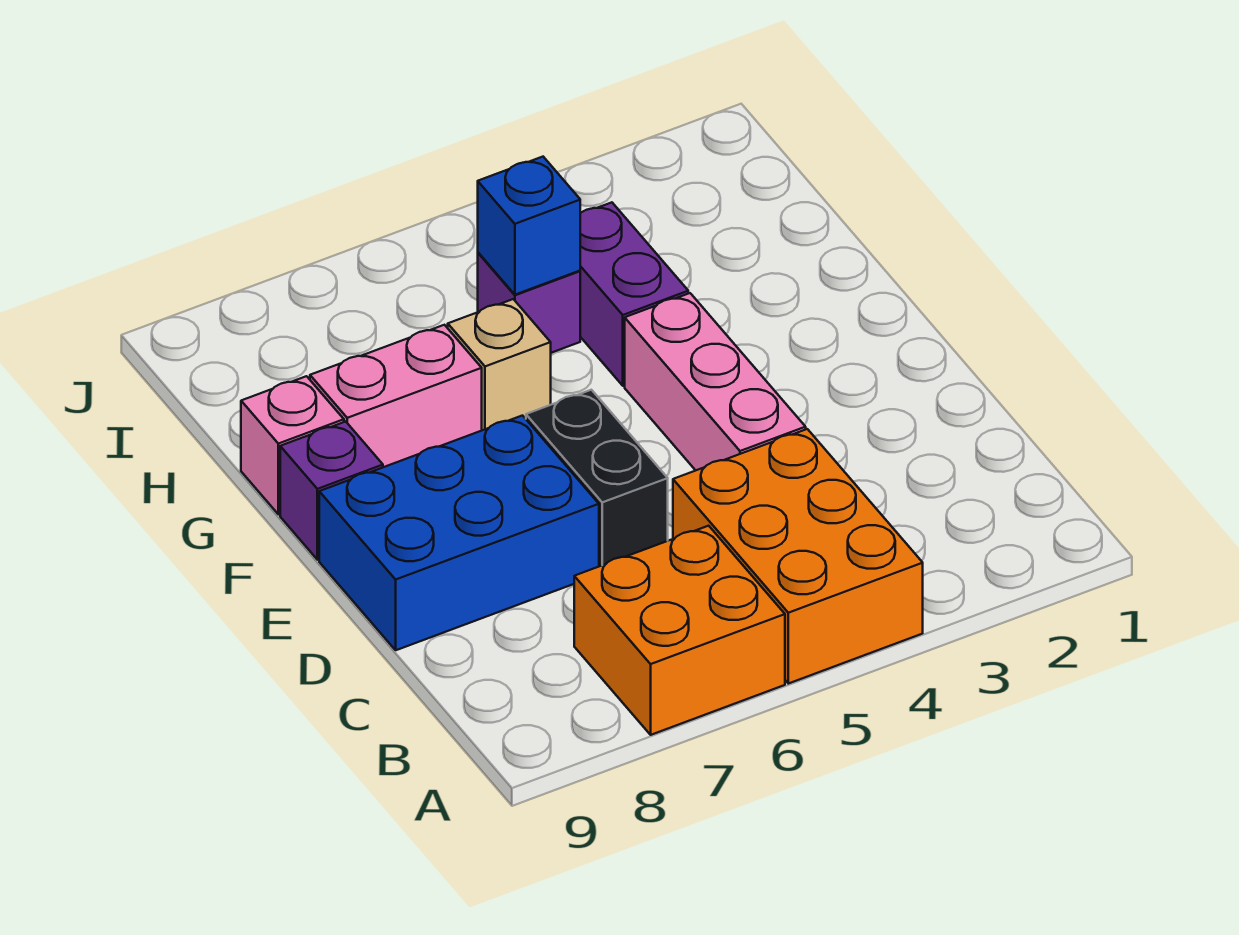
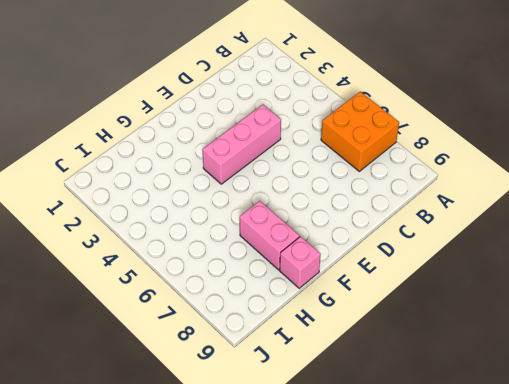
none -> orange brick A4:C5 level 1
none -> black brick D6:E6 level 1
none -> blue brick D7:E9 level 1

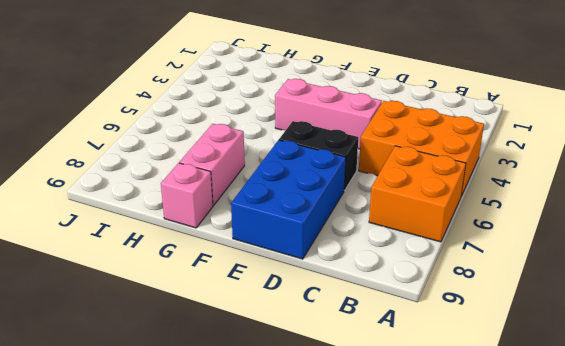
none -> purple brick F9 level 1
none -> purple brick G4:H4 level 1
none -> tan brick G6 level 1

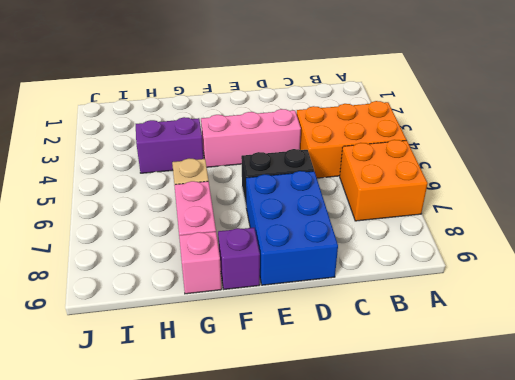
none -> purple brick H5 level 1
none -> blue brick H5 level 2

